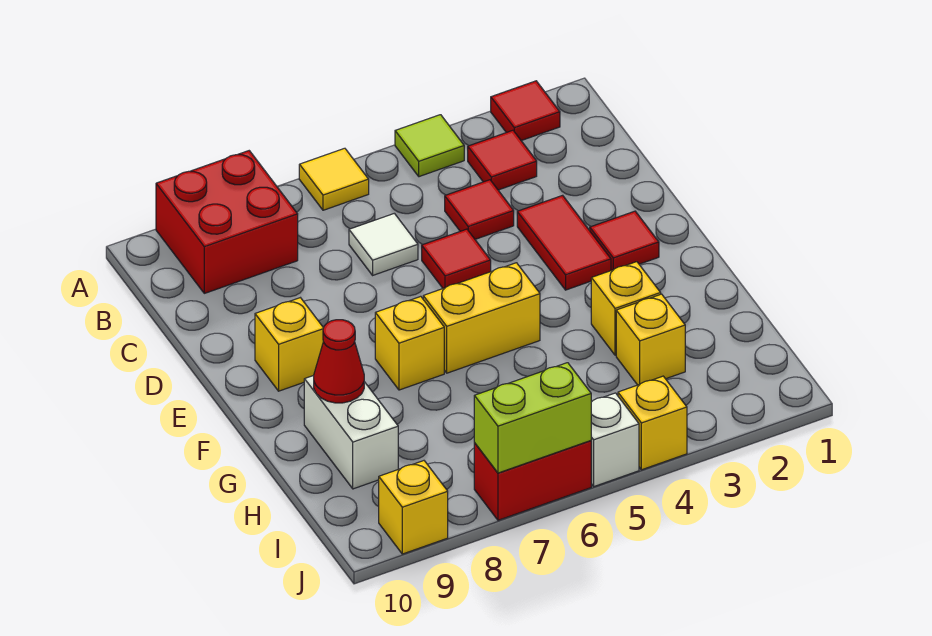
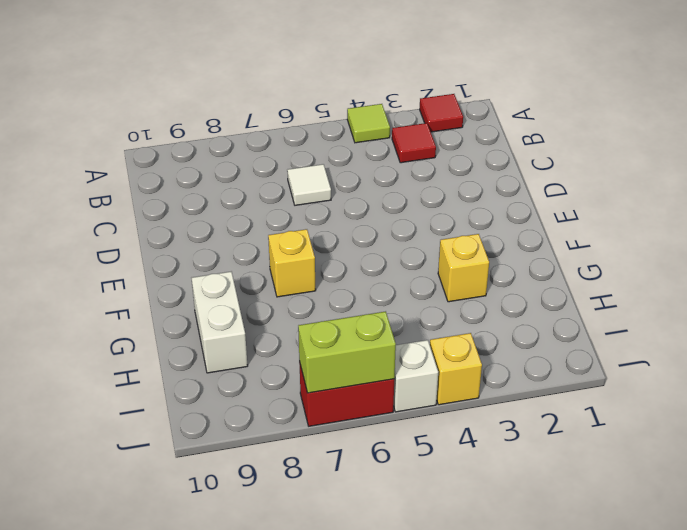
none -> yellow tile A6 level 1
none -> red brick A8:B9 level 1
none -> red tile C4 level 1

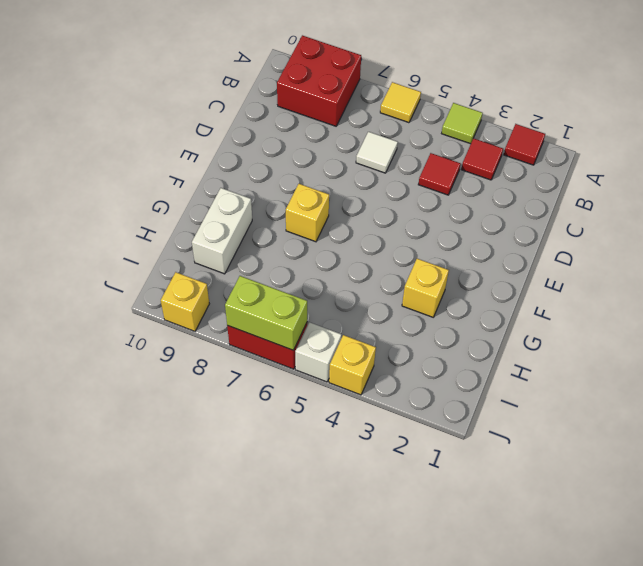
none -> red tile D3:E3 level 1
none -> red tile D5 level 1
none -> red tile E2 level 1

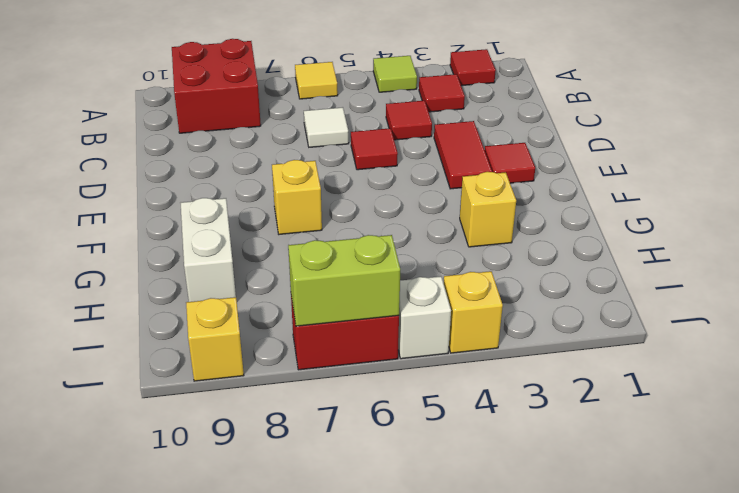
none -> yellow brick E9 level 1
none -> yellow brick F5:F6 level 1
none -> yellow brick H3 level 1

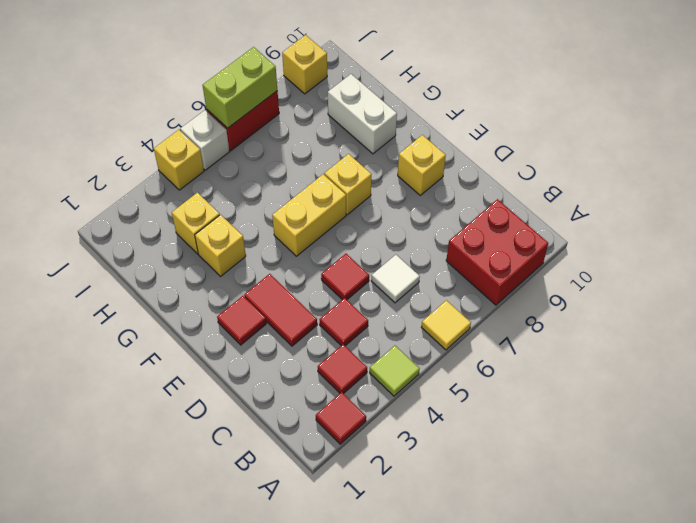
none -> red cone G9 level 2

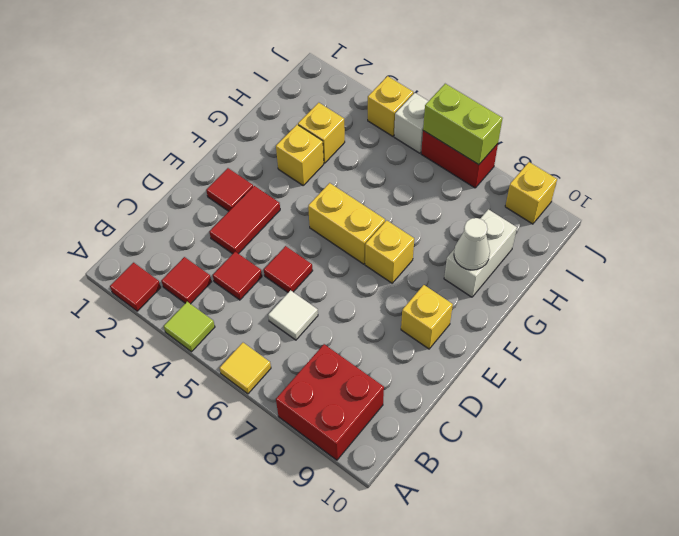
white cone G9 level 2 -> red cone G9 level 2

